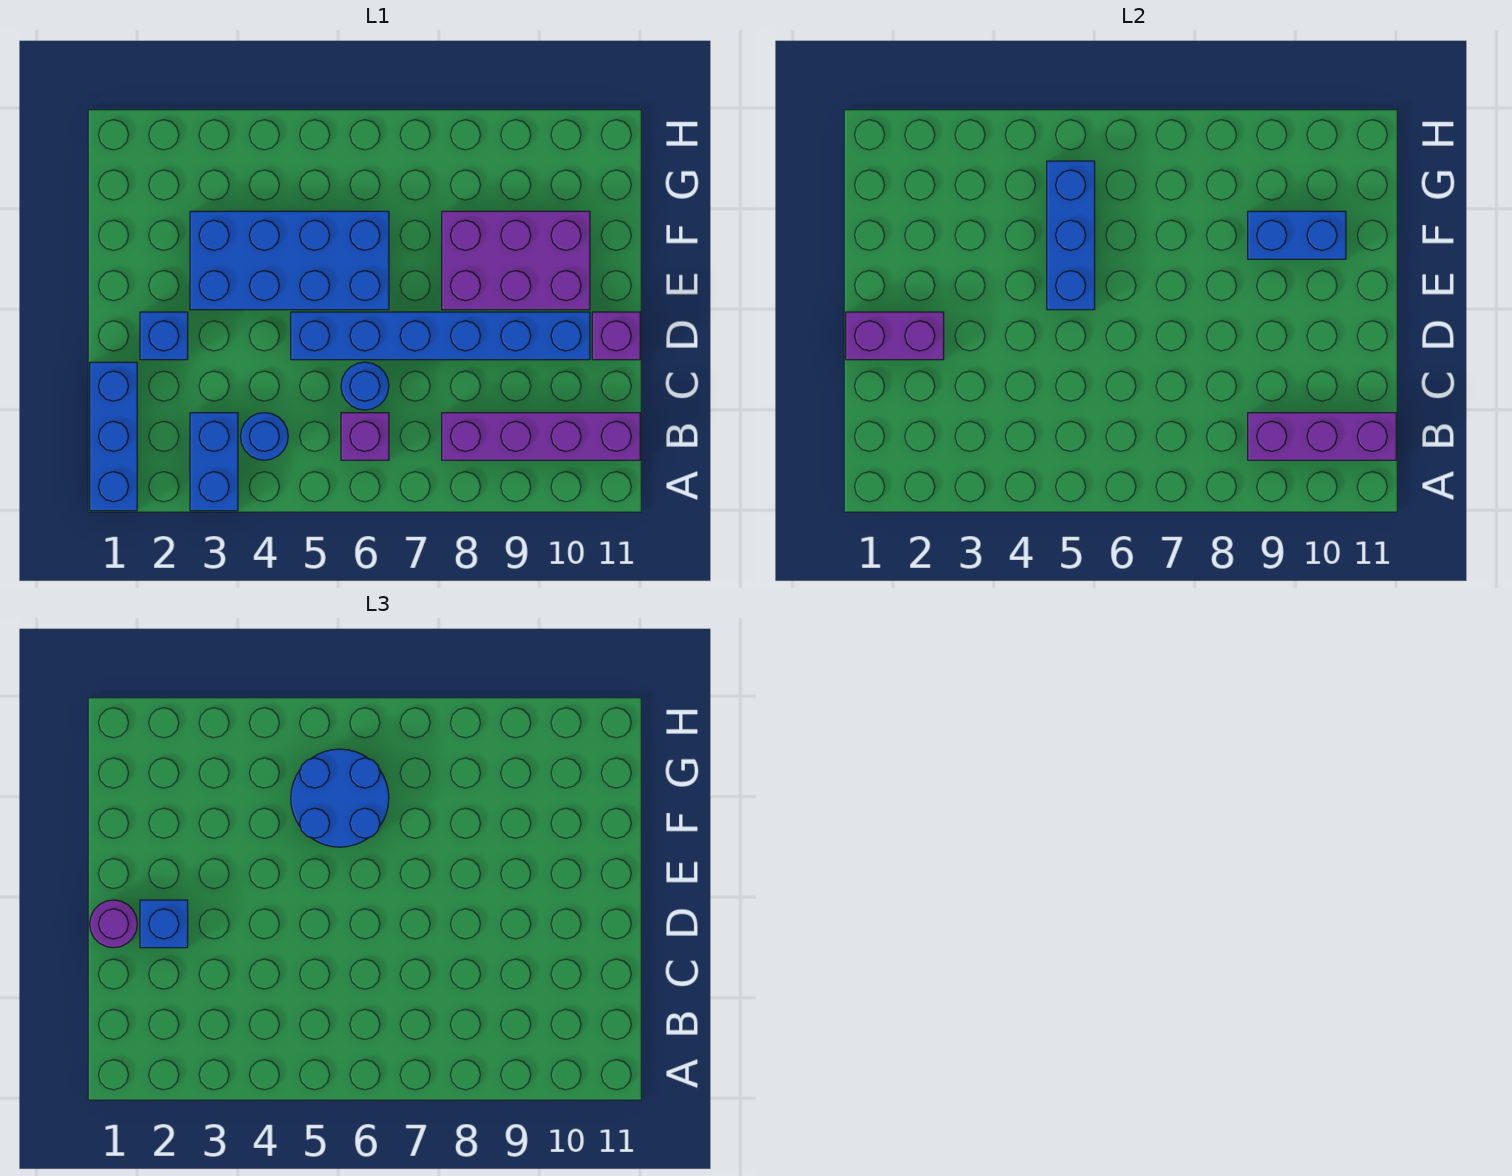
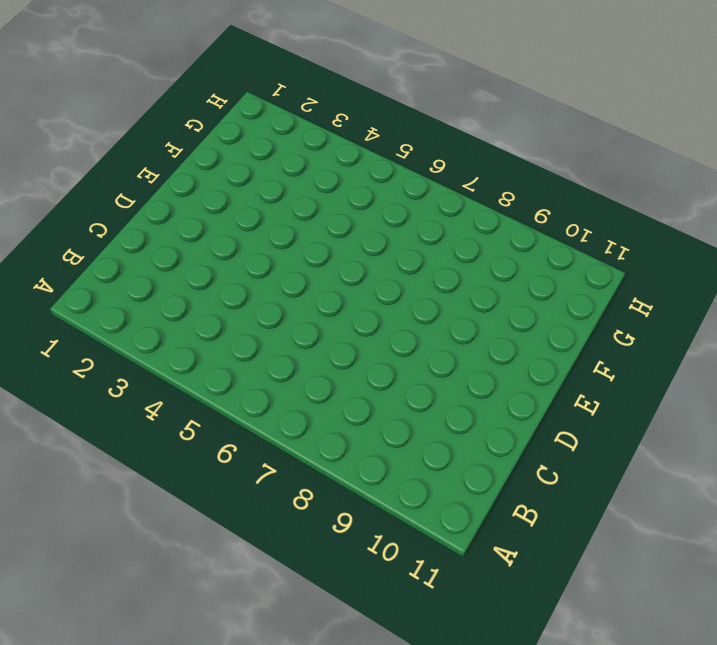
none -> blue brick A1:C1 level 1
none -> blue brick A3:B3 level 1
none -> blue round brick B4 level 1

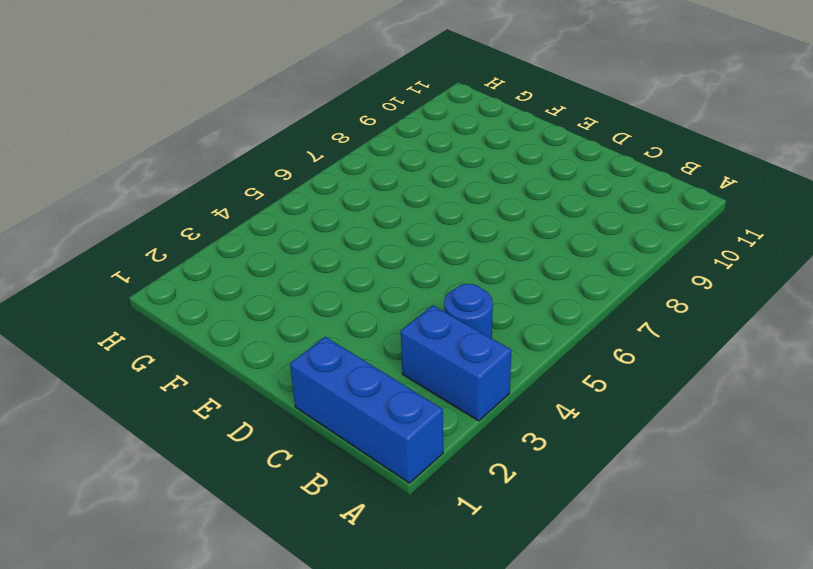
none -> purple brick B6 level 1
none -> purple brick B8:B11 level 1
none -> blue round brick C6 level 1

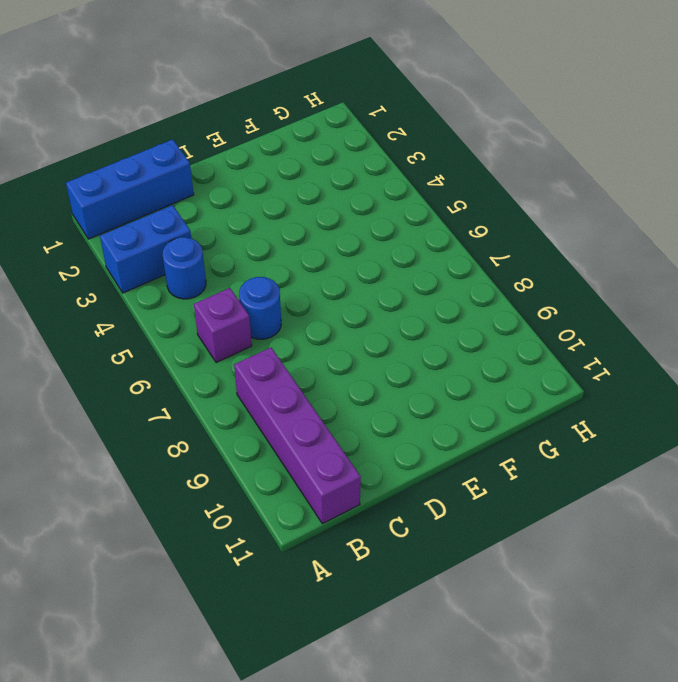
none -> blue brick D2 level 1
none -> blue brick D5:D10 level 1
none -> purple brick D11 level 1

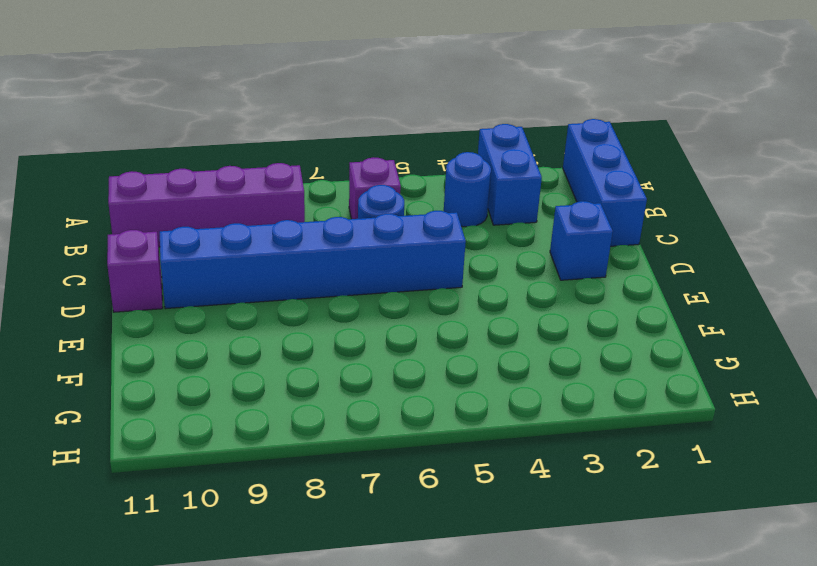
none -> blue brick E3:F6 level 1
none -> purple brick E8:F10 level 1
none -> purple brick B9:B11 level 2

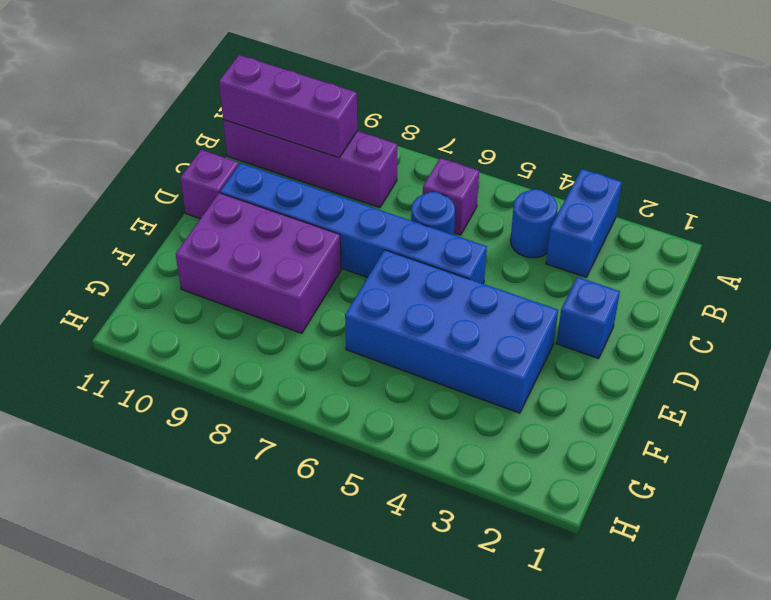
none -> blue brick A1:C1 level 1
none -> purple brick D1:D2 level 2
none -> blue brick E5:G5 level 2

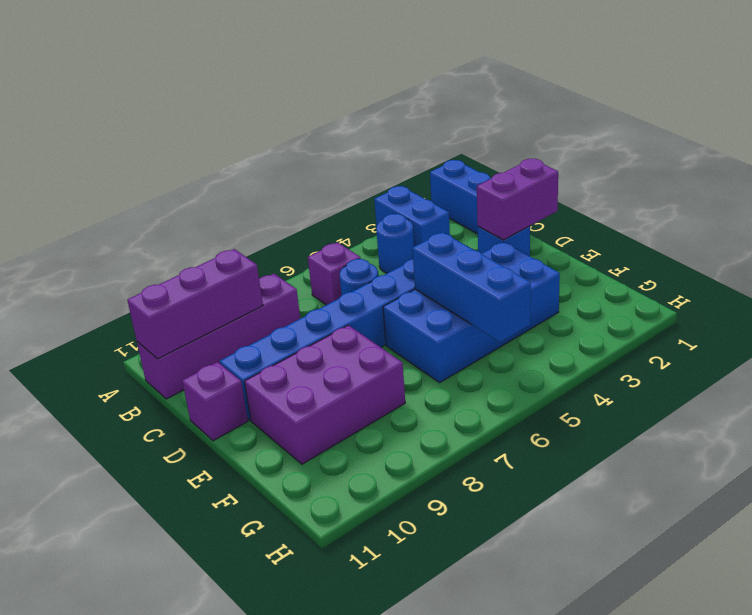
none -> blue brick F9:F10 level 2
none -> purple round brick D1 level 3
none -> blue brick D2 level 3

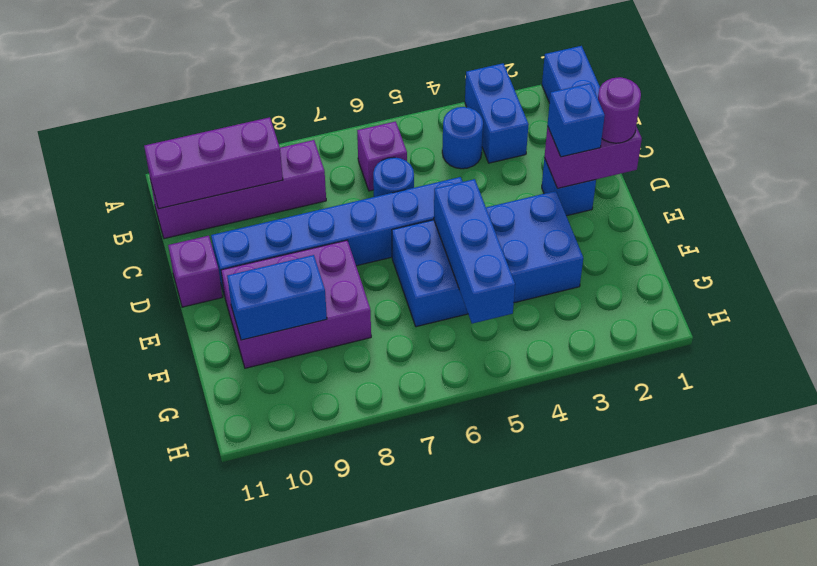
none -> blue round brick F5:G6 level 3

